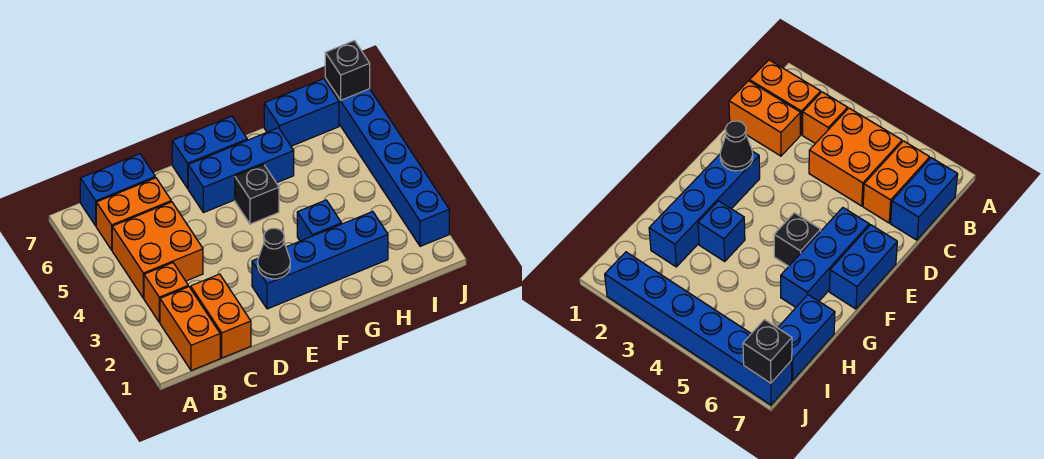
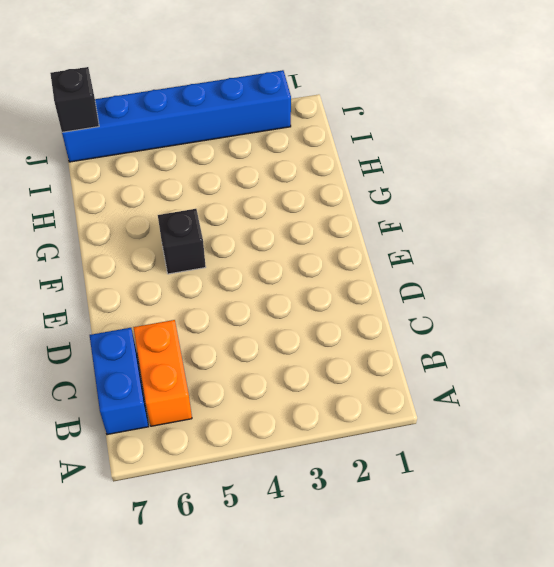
none -> orange brick B1:B2 level 1
none -> orange brick B3 level 1
none -> orange brick B4:C5 level 1

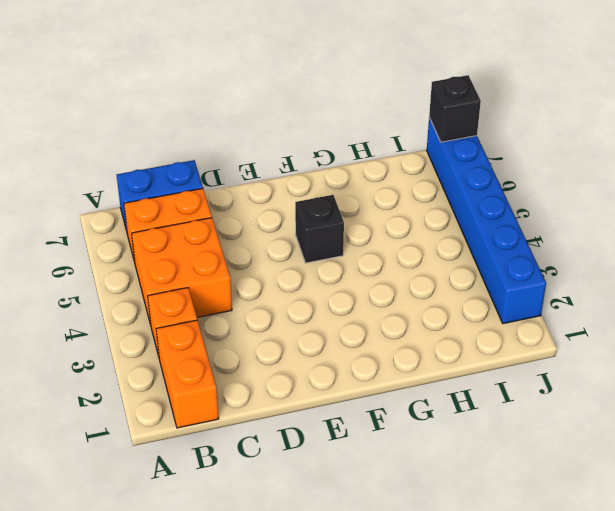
none -> orange brick C1:C2 level 1
none -> blue brick E2:H2 level 1
none -> blue brick E6:G6 level 1

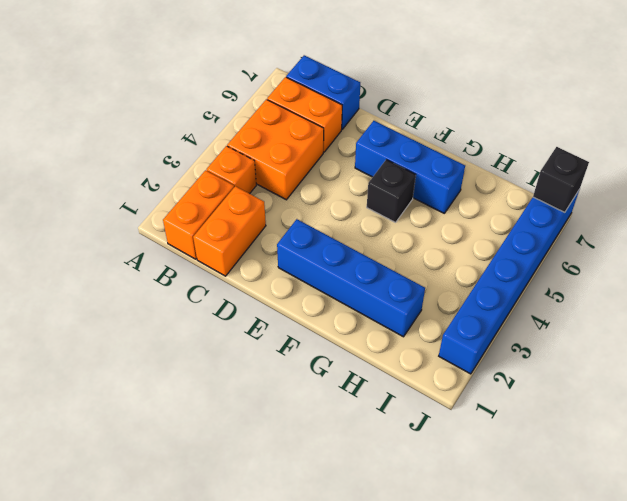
none -> blue brick E7:F7 level 1
none -> blue brick G3 level 1
none -> blue brick H7:I7 level 1

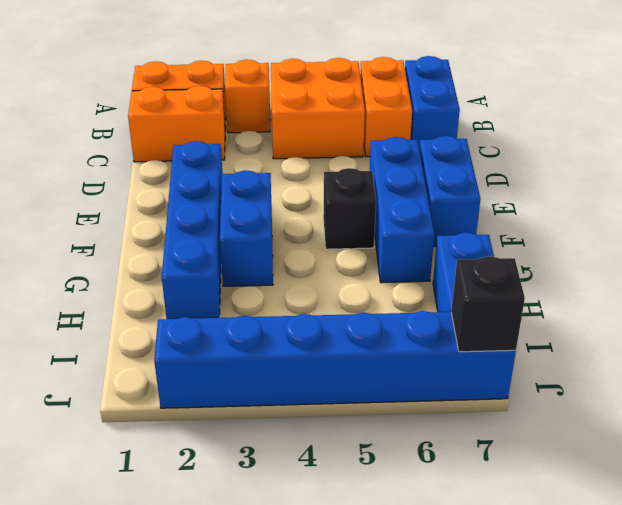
blue brick F3:G3 level 1 -> blue brick G3 level 1
none -> black cone E2 level 2

